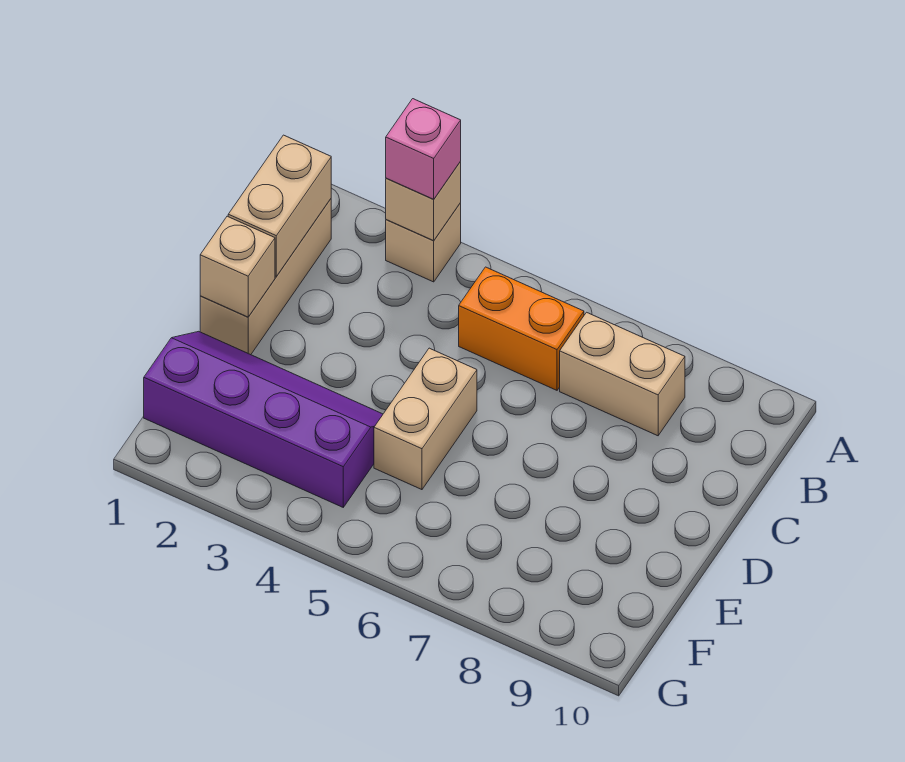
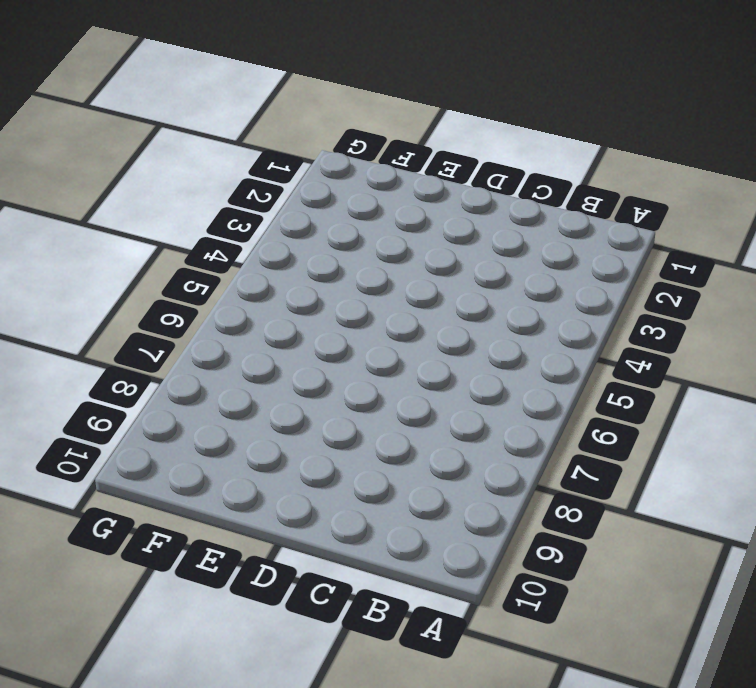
none -> tan brick A3 level 1
none -> tan brick B1:D1 level 1

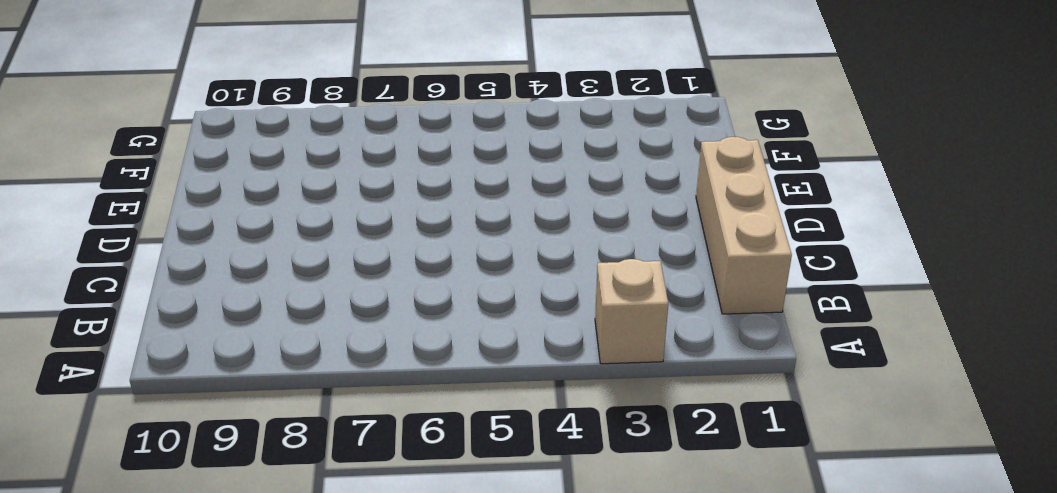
none -> orange brick B5:B6 level 1
none -> tan brick B7:B8 level 1

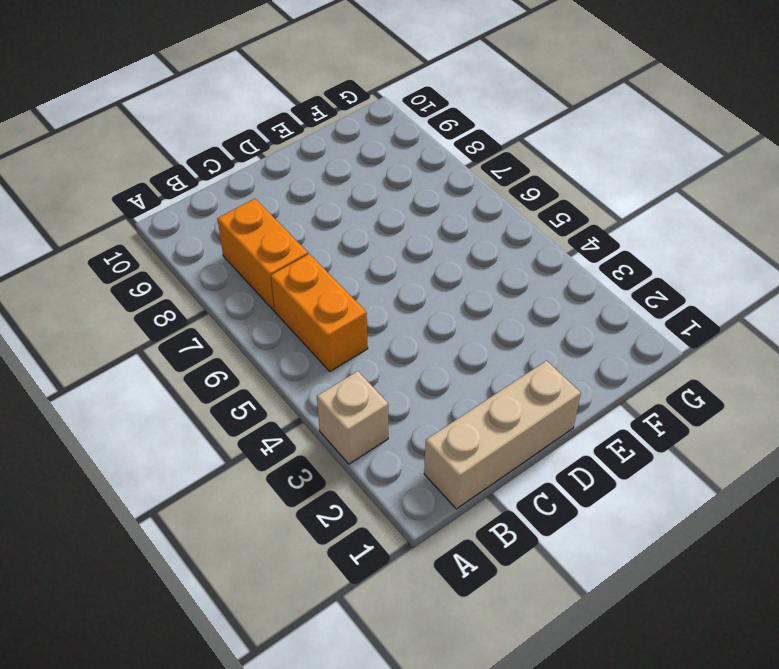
orange brick B7:B8 level 1 -> tan brick B7:B8 level 1
none -> tan brick D5:E5 level 1
none -> purple slope E1:F4 level 1 top F

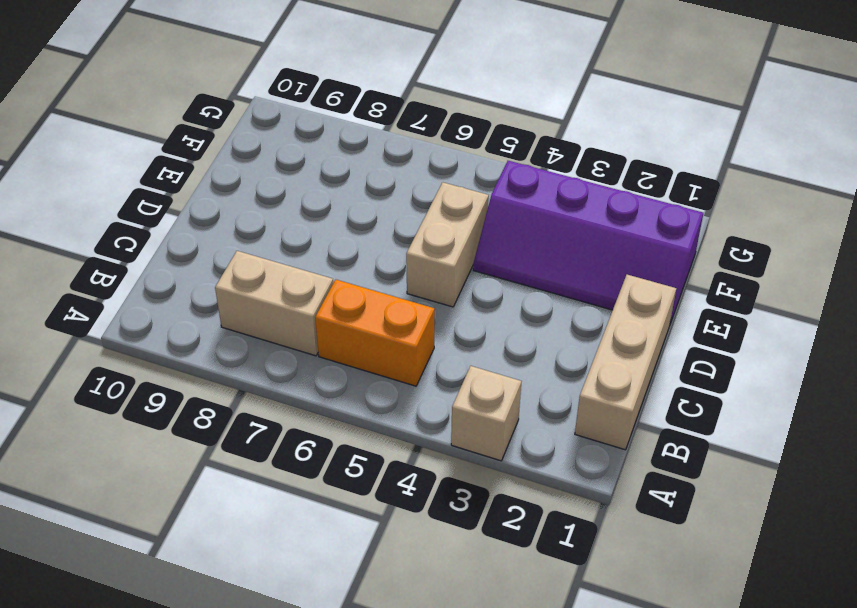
none -> tan brick A3 level 2
none -> tan brick B1:C1 level 2

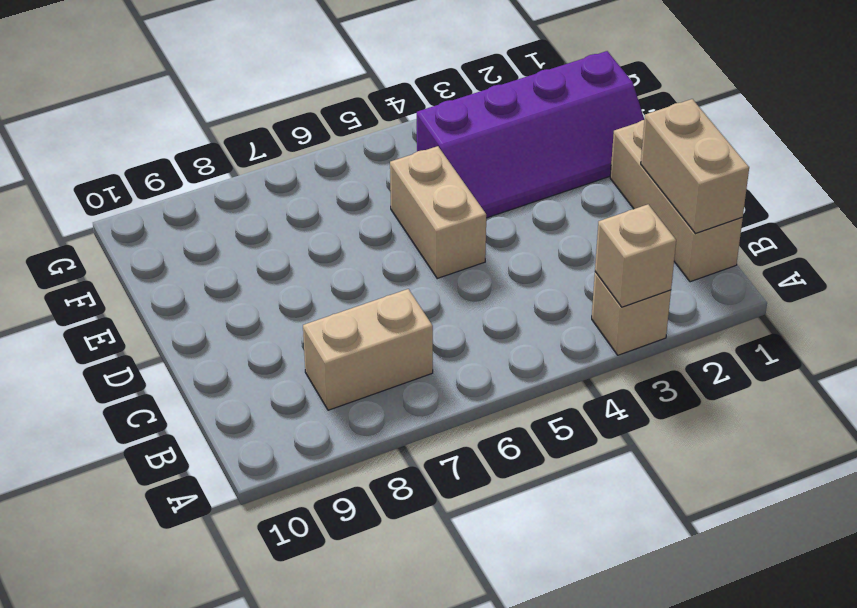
none -> orange brick B5:B6 level 1
none -> tan brick D1 level 2

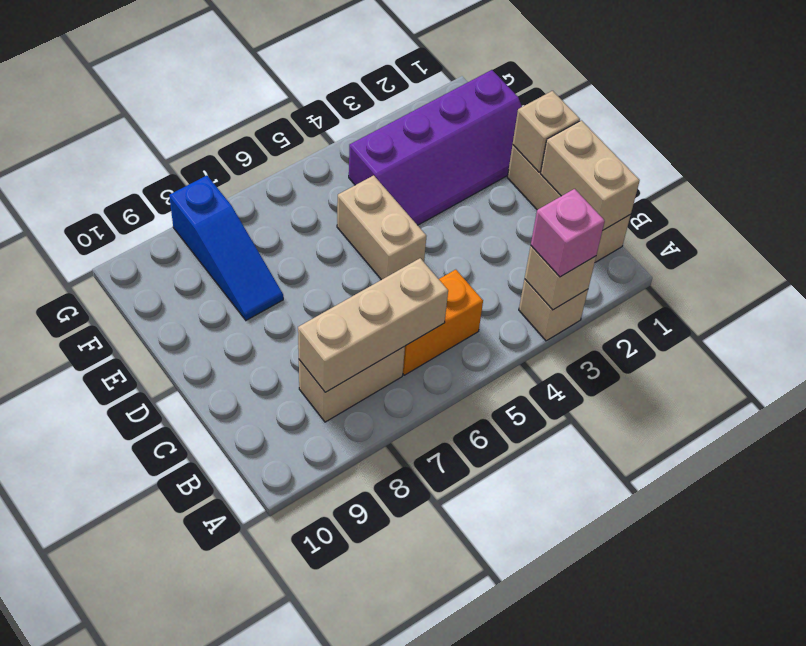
tan brick B6:B8 level 2 -> none
blue slope E8:G8 level 1 top G -> none

